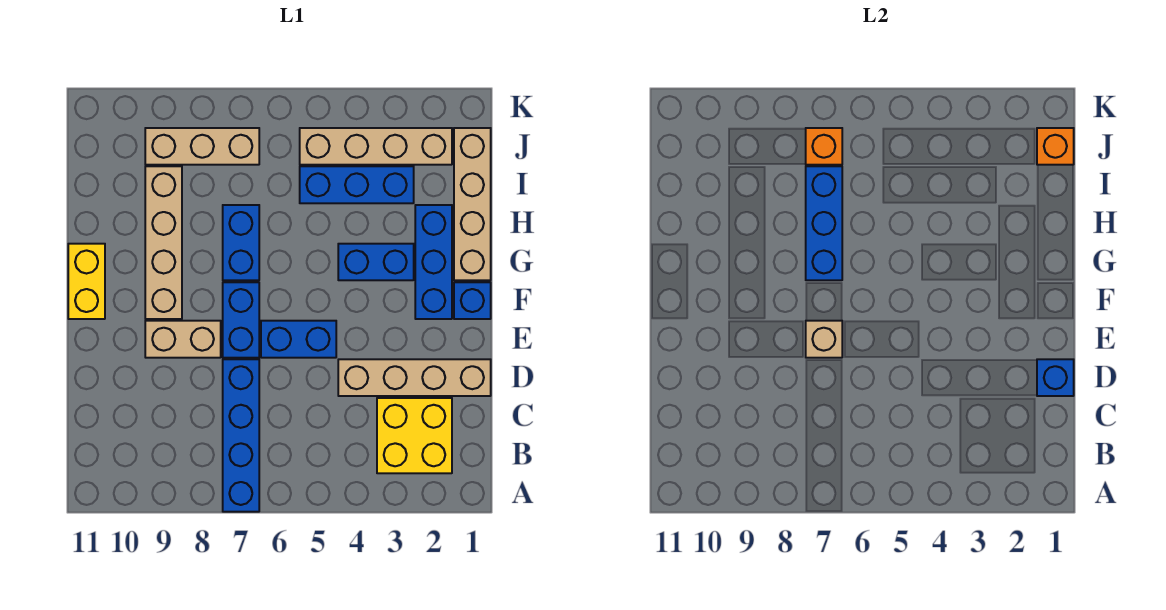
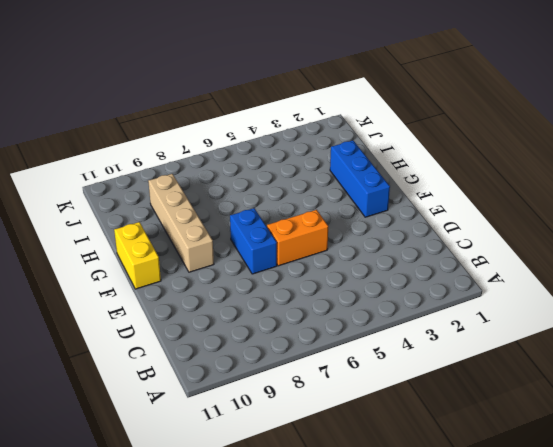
orange brick E5:E6 level 1 -> blue brick E5:E6 level 1
none -> blue brick A7:D7 level 1
none -> yellow brick B2:C3 level 1
none -> tan brick D1:D4 level 1

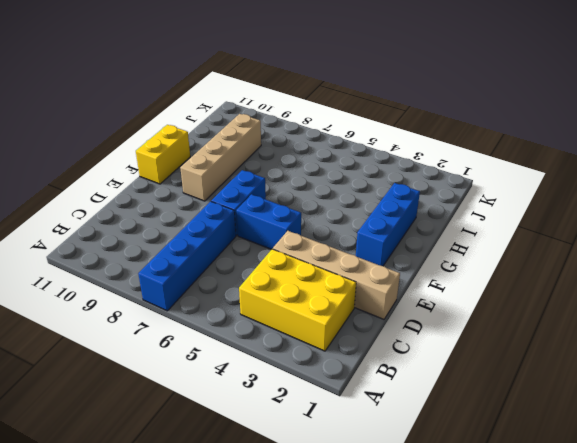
yellow brick B2:C4 level 1 -> yellow brick B2:C3 level 1
none -> tan brick E8:E9 level 1
none -> blue brick F1 level 1
none -> tan brick G1:J1 level 1

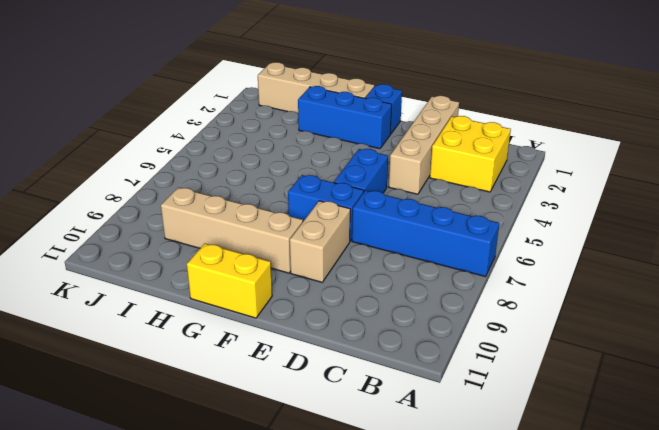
none -> blue brick G3:G4 level 1
none -> blue brick G7:H7 level 1
none -> blue brick I3:I5 level 1

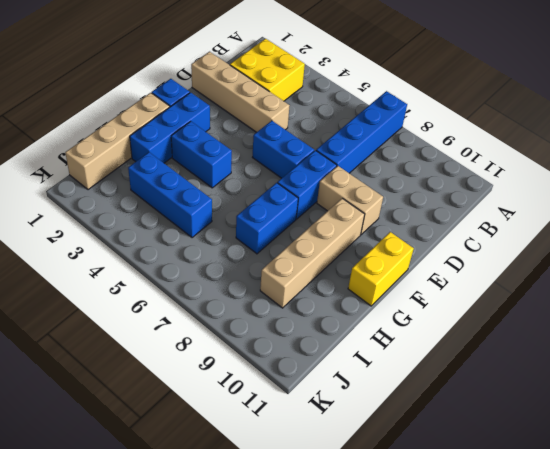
none -> tan brick J2:J5 level 1
none -> tan brick J7:J9 level 1
none -> blue brick D1 level 2

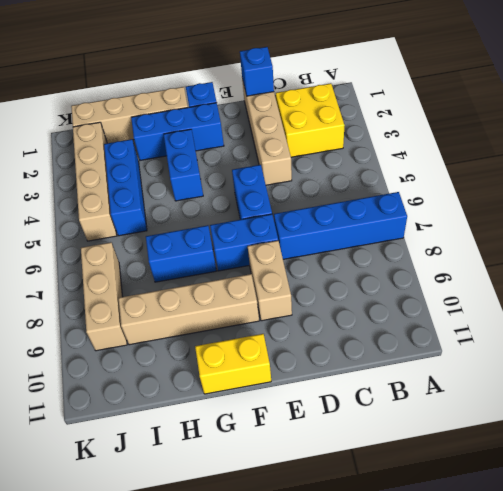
none -> tan brick E7 level 2
none -> blue brick G7:I7 level 2
none -> orange brick J1 level 2

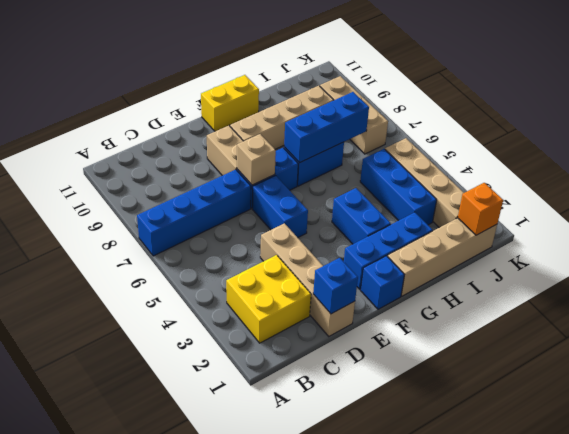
none -> orange brick J7 level 2

